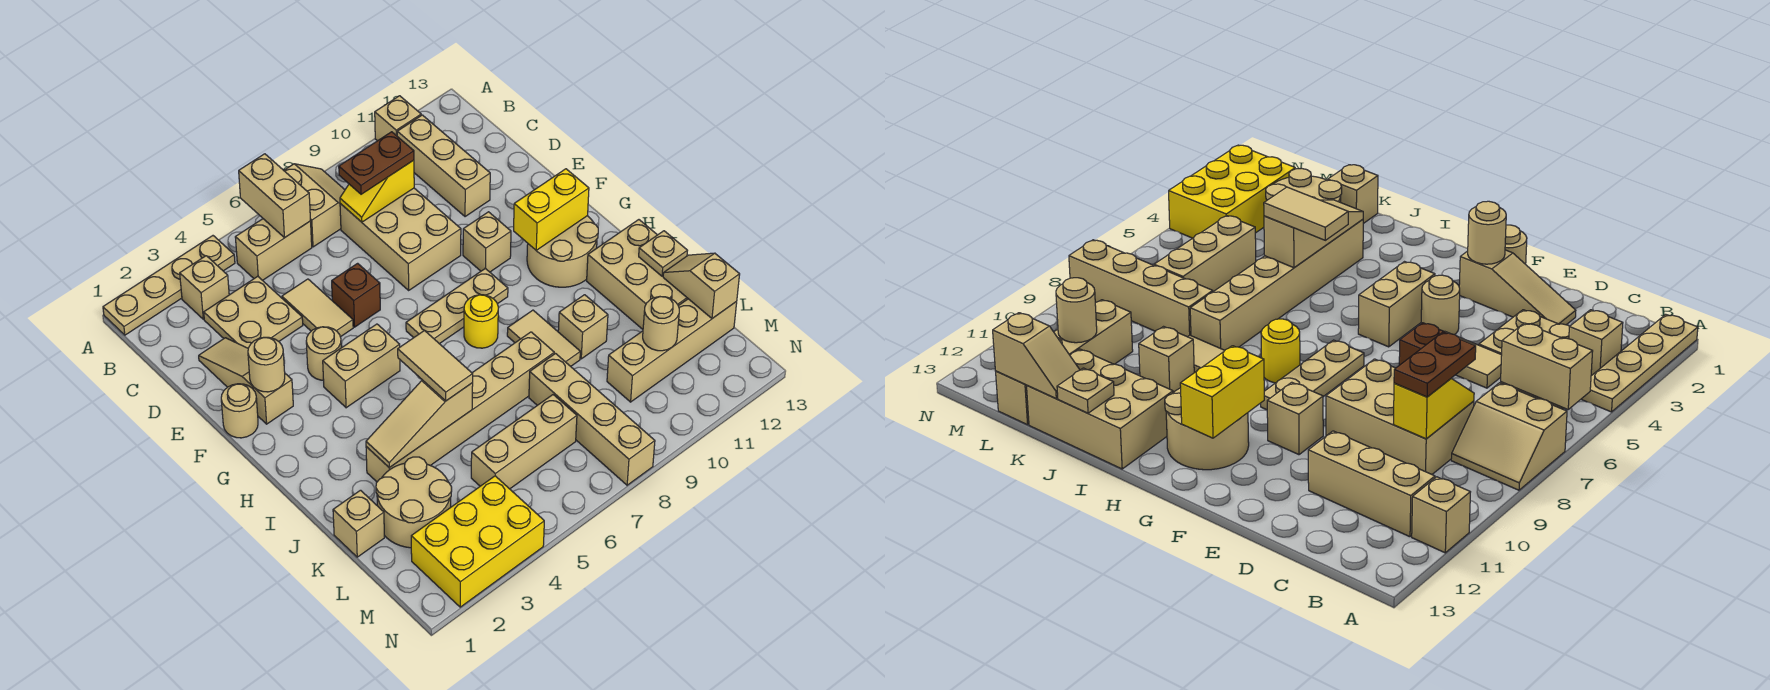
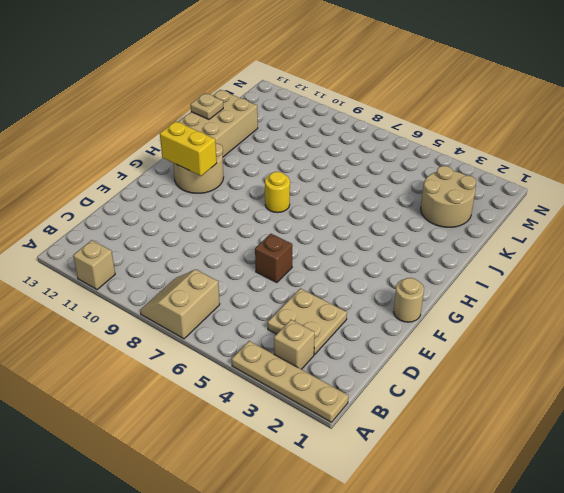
none -> tan brick B5:B6 level 1
none -> tan brick B11:D11 level 1
none -> tan brick C8:E9 level 1
none -> tan slope D2:F2 level 1 top F

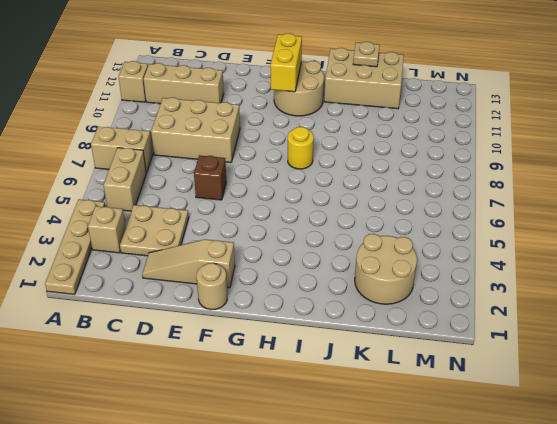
none -> tan tile D5:E5 level 1
none -> tan round brick F4 level 1
none -> tan brick F10 level 1
none -> tan brick G4:G5 level 1

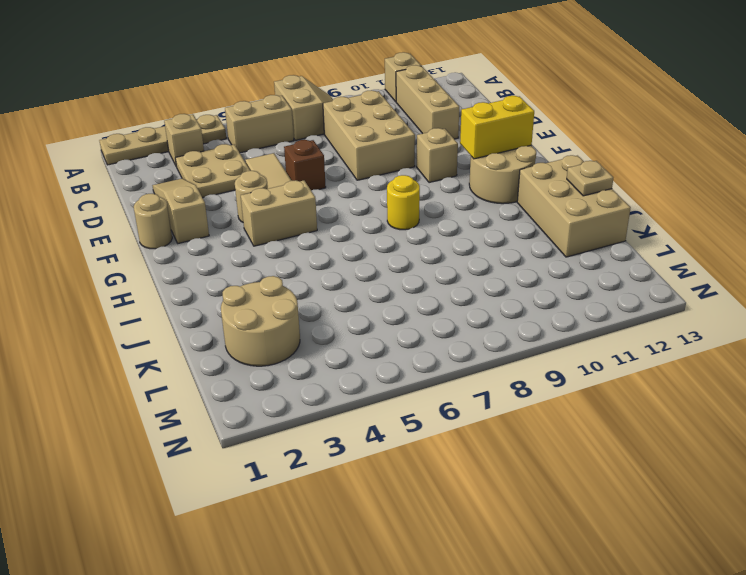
none -> tan plate G7:G9 level 1
none -> tan tile I9:J9 level 1
none -> tan brick J3:J8 level 1
none -> tan brick J10 level 1

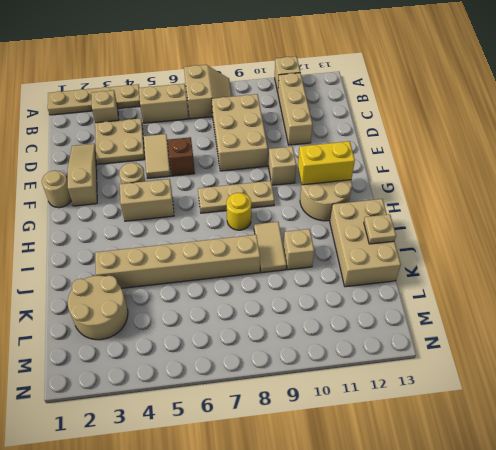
none -> tan brick K1 level 1
none -> tan brick K8:N8 level 1
none -> tan brick L5:L7 level 1
none -> tan brick L10:L13 level 1

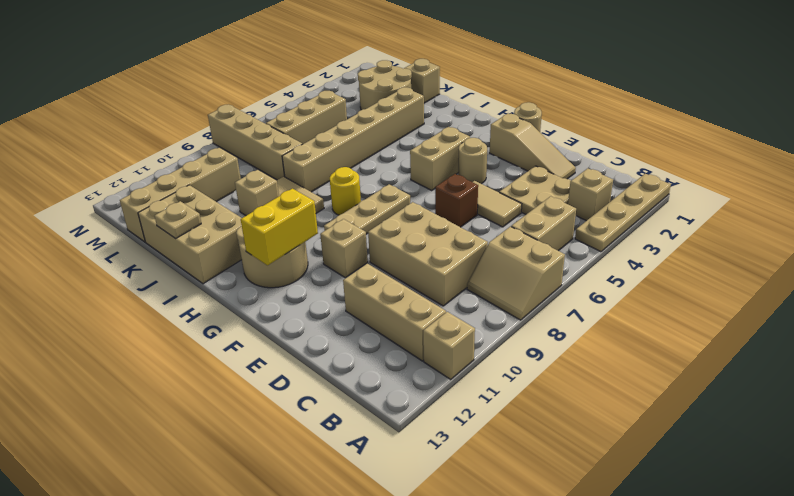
none -> yellow brick M2:N4 level 1
none -> tan brick A6:B6 level 2
none -> yellow slope C8:C9 level 2 top 9
none -> tan round brick F2 level 2

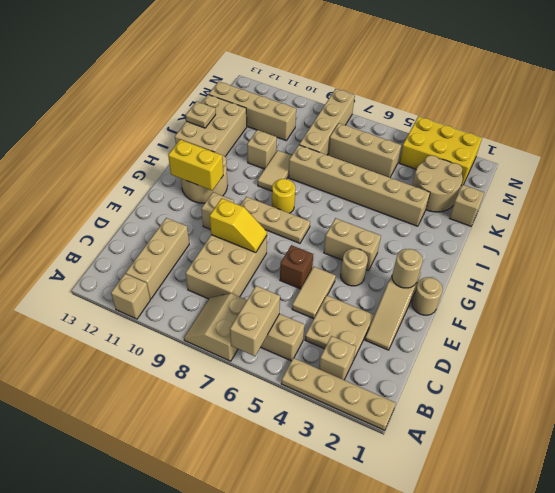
yellow slope E8:E9 level 2 top 9 -> yellow slope C8:C9 level 2 top 9
none -> tan slope J3:J5 level 2 top 5
none -> tan slope K13:L13 level 2 top L
none -> tan round brick L11 level 2
none -> brown plate C8:C9 level 3

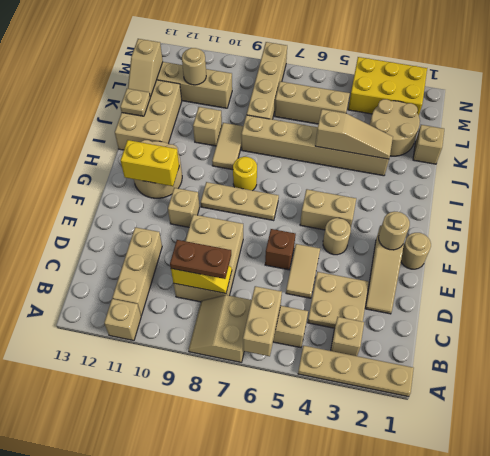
none -> tan tile I5:J5 level 3

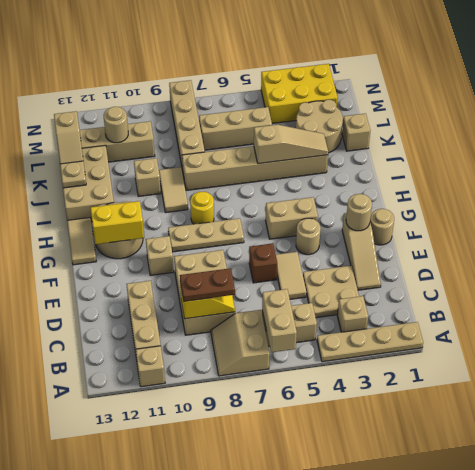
tan tile G13:H13 level 1 -> tan tile I5:J5 level 3

